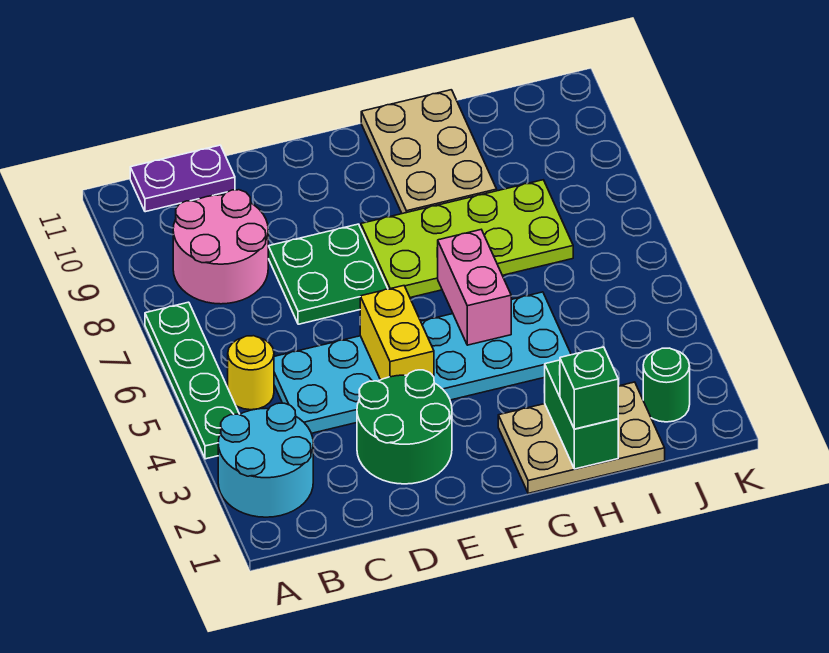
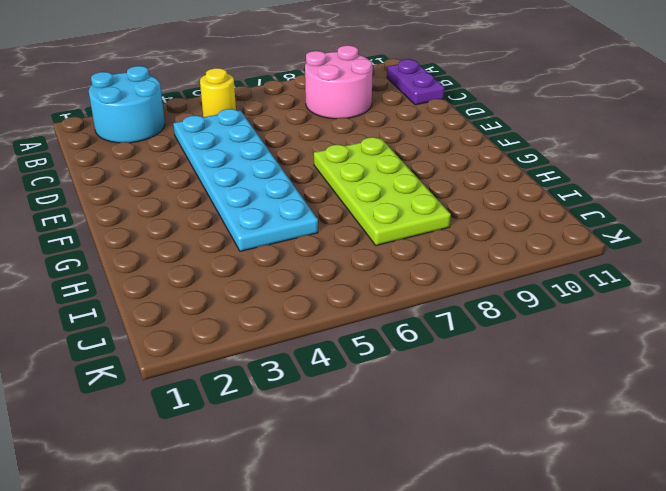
none -> green plate A4:A7 level 1
none -> green round brick D2:E3 level 1
none -> green plate D7:E8 level 1

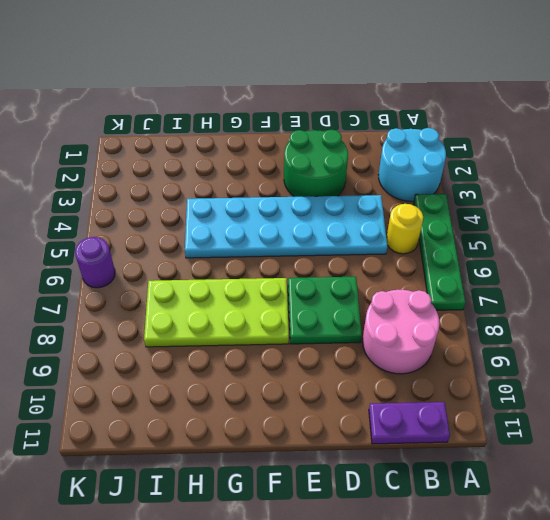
purple round brick K6 level 1 -> none
none -> tan plate G1:I2 level 1
none -> tan plate G9:H11 level 1
none -> green round brick J2 level 1

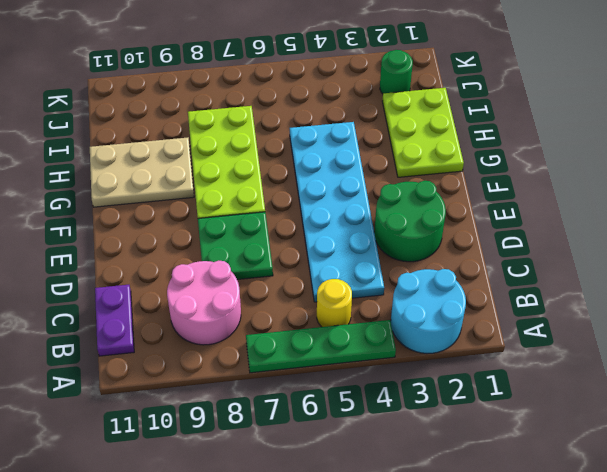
lime plate G1:I2 level 1 -> tan plate G1:I2 level 1
none -> yellow brick E4:E5 level 2
none -> pink brick G5:G6 level 2
none -> green brick H1:H2 level 2

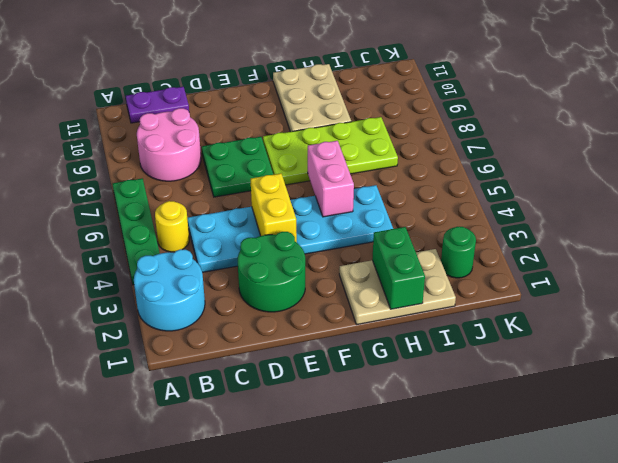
none -> green brick H1 level 3

